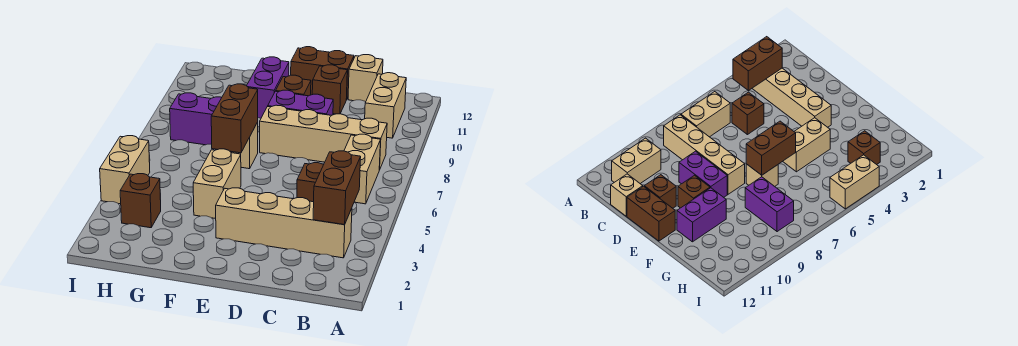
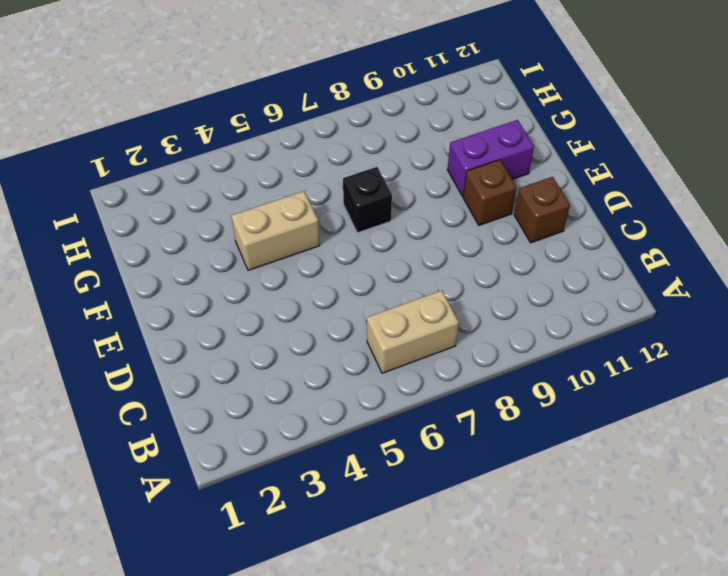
black brick F7 level 1 -> tan brick F7 level 1
none -> tan brick B3:E3 level 1
none -> tan brick B8:E8 level 1
none -> tan brick B10:B11 level 1

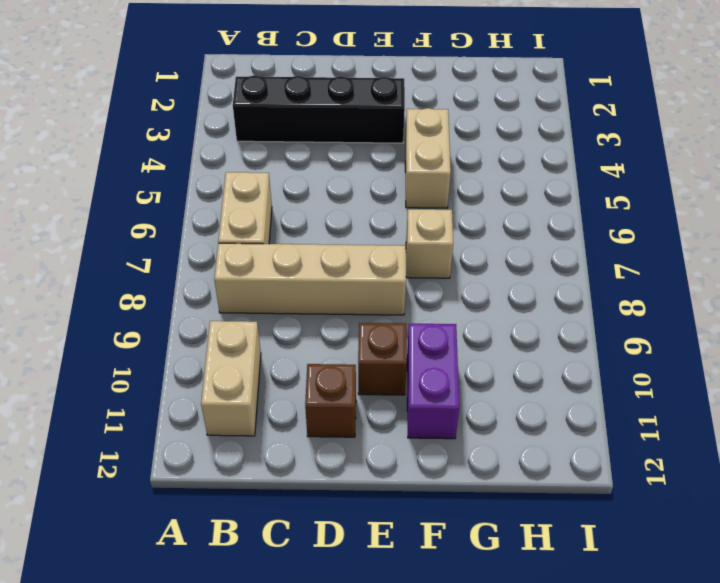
black brick B3:E3 level 1 -> tan brick B3:E3 level 1
none -> brown brick C5 level 1
none -> tan brick C12 level 1
none -> purple brick D9:E9 level 1

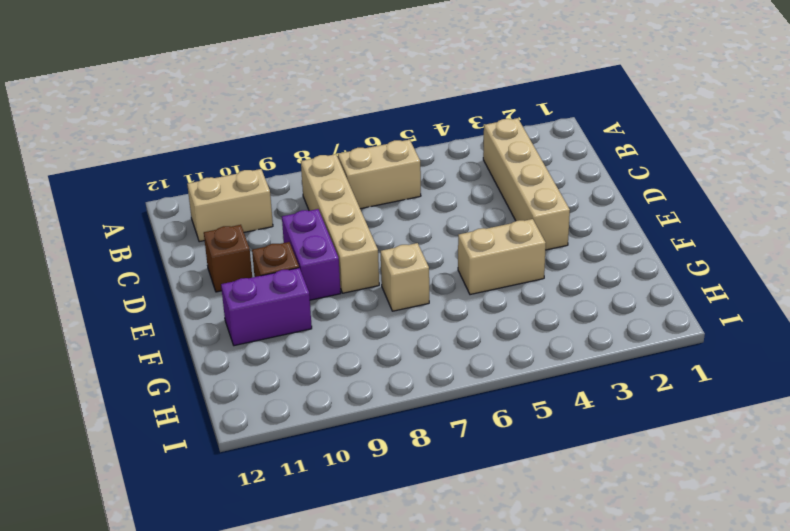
none -> brown brick C5 level 1
none -> tan brick C12 level 1
none -> brown brick D12:E12 level 1

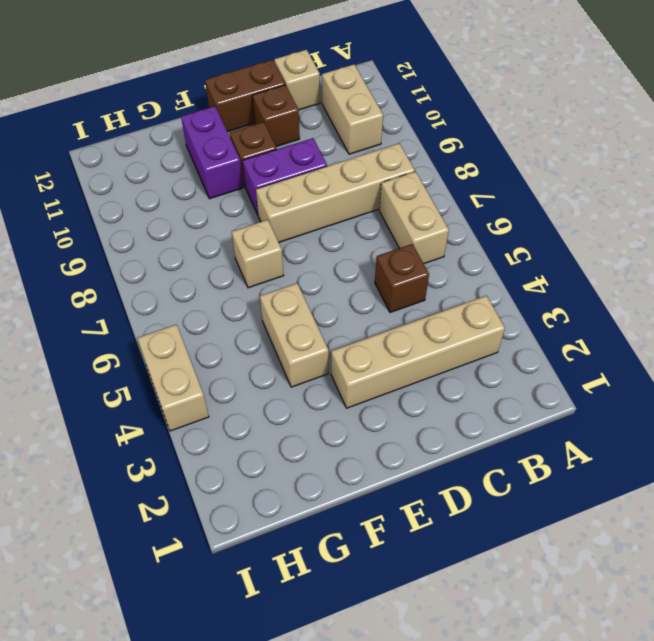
none -> purple brick G8:H8 level 1
none -> brown brick H3 level 1
none -> brown brick B3:B4 level 2

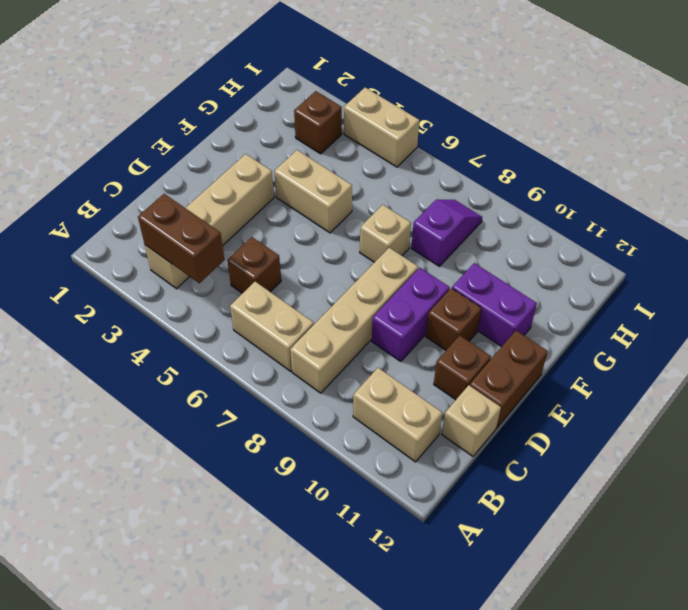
purple slope G8:H8 level 1 top G -> purple brick G8:H8 level 1
none -> brown brick F6:F7 level 2

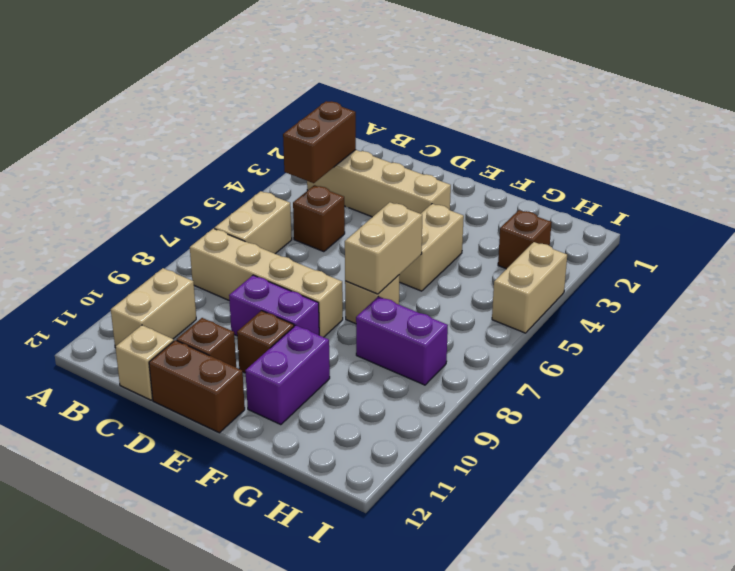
tan brick F6:F7 level 2 -> brown brick F6:F7 level 2

